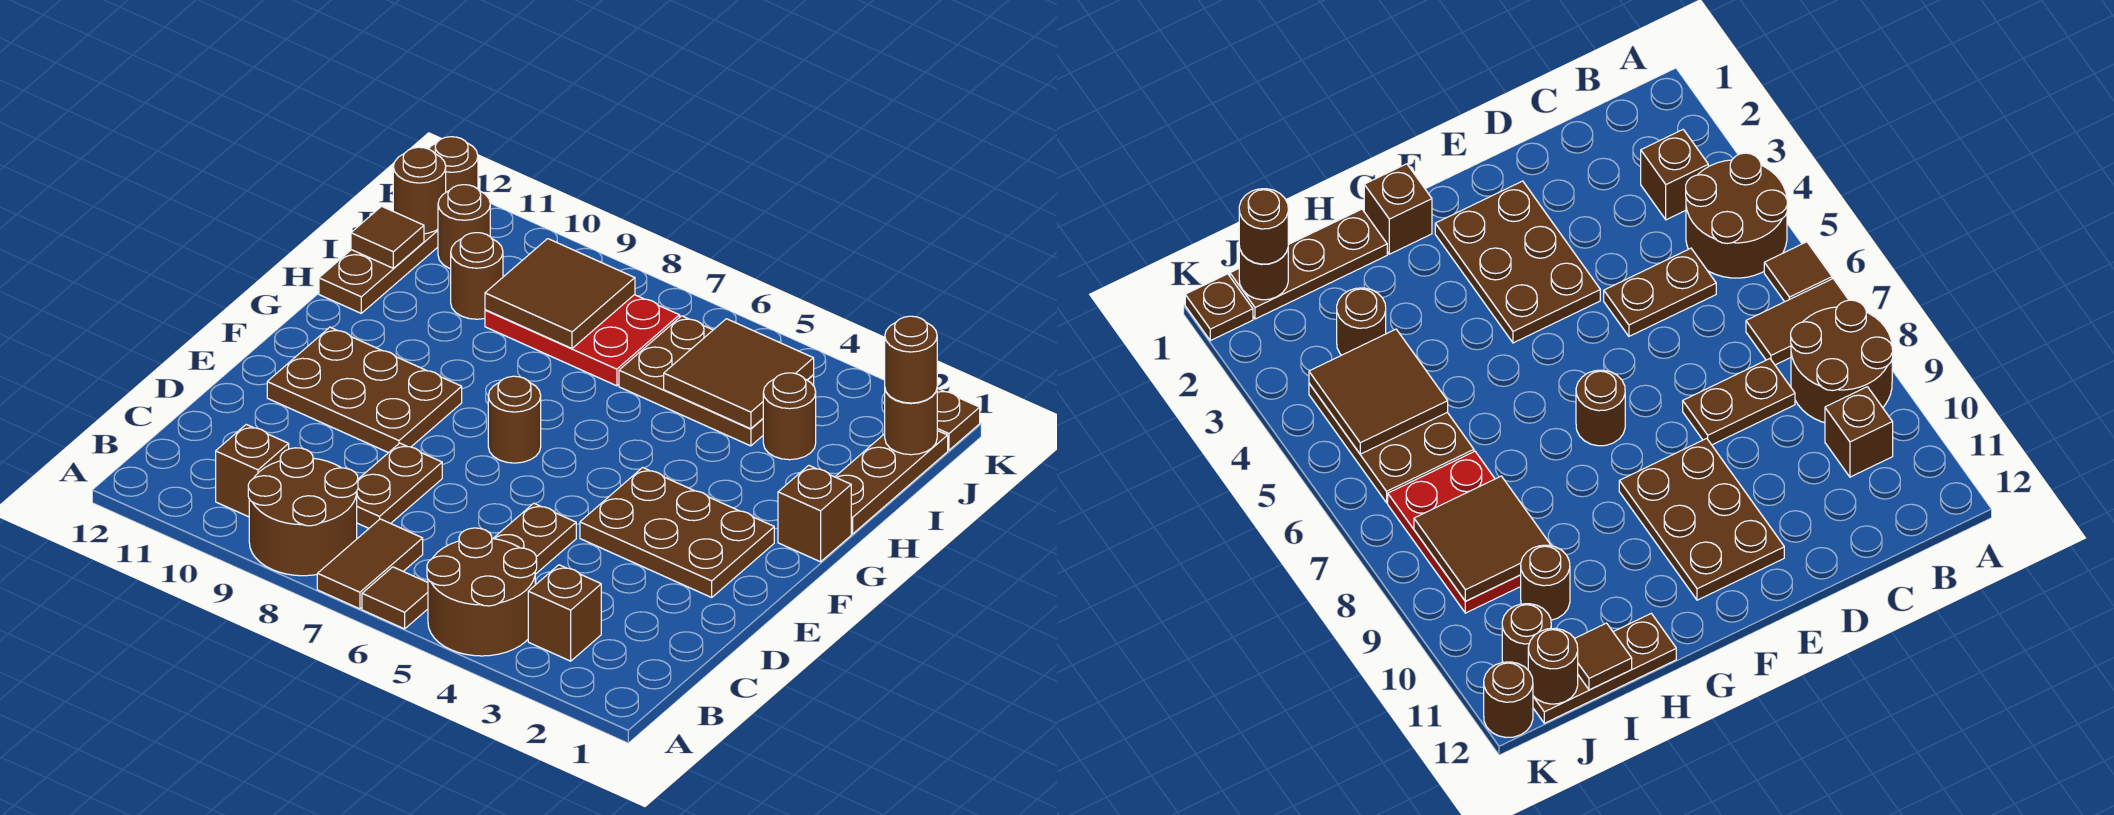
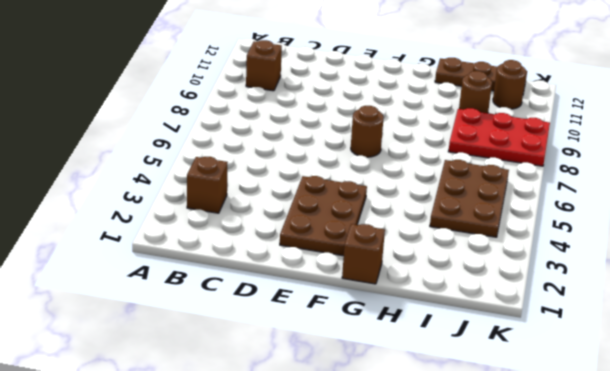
red plate I8:K9 level 1 -> red plate I7:J9 level 1
none -> brown round brick A4:B5 level 1
none -> brown tile A6 level 1
none -> brown tile A7:B7 level 1

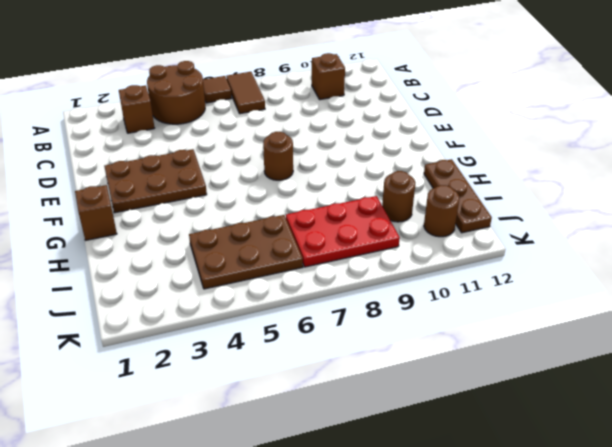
none -> brown round brick A8:B9 level 1
none -> brown plate C5:D5 level 1
none -> brown plate C8:D8 level 1

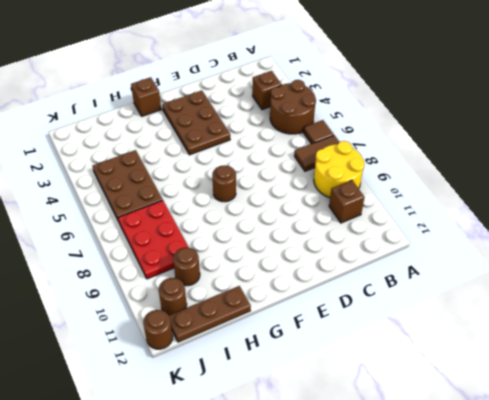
yellow round brick A8:B9 level 1 -> brown round brick A8:B9 level 1
none -> brown plate C5:D5 level 1
none -> brown plate C8:D8 level 1
none -> brown plate E9:F11 level 1

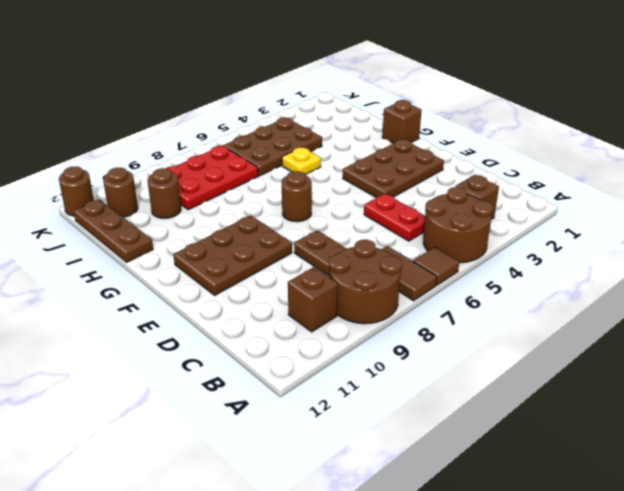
red plate C5:D5 level 1 -> brown plate C5:D5 level 1
yellow plate H5 level 1 -> none
none -> brown plate H1:J1 level 1
none -> brown round brick I3 level 1
none -> brown plate K1 level 1

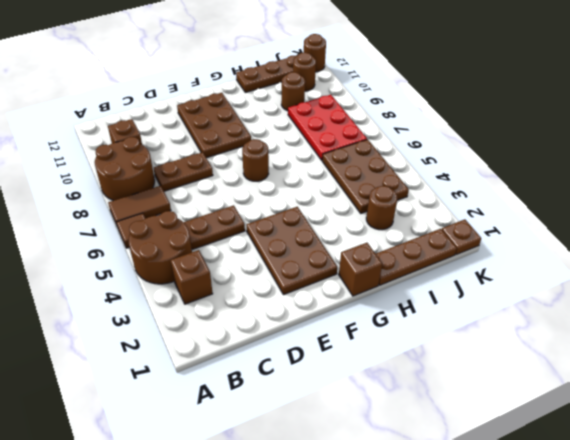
none -> brown tile I4:J5 level 2
none -> brown tile I8:J9 level 2
none -> brown tile I12 level 2

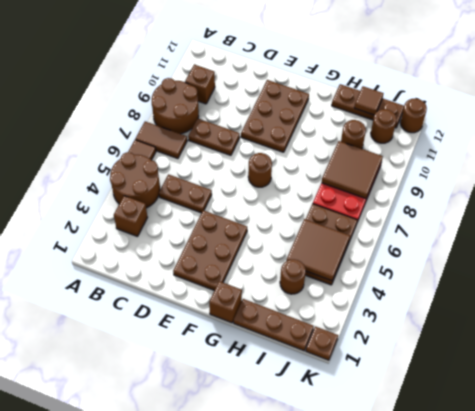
none -> brown round brick J1 level 2
none -> brown round brick J12 level 2
none -> brown round brick J1 level 3

